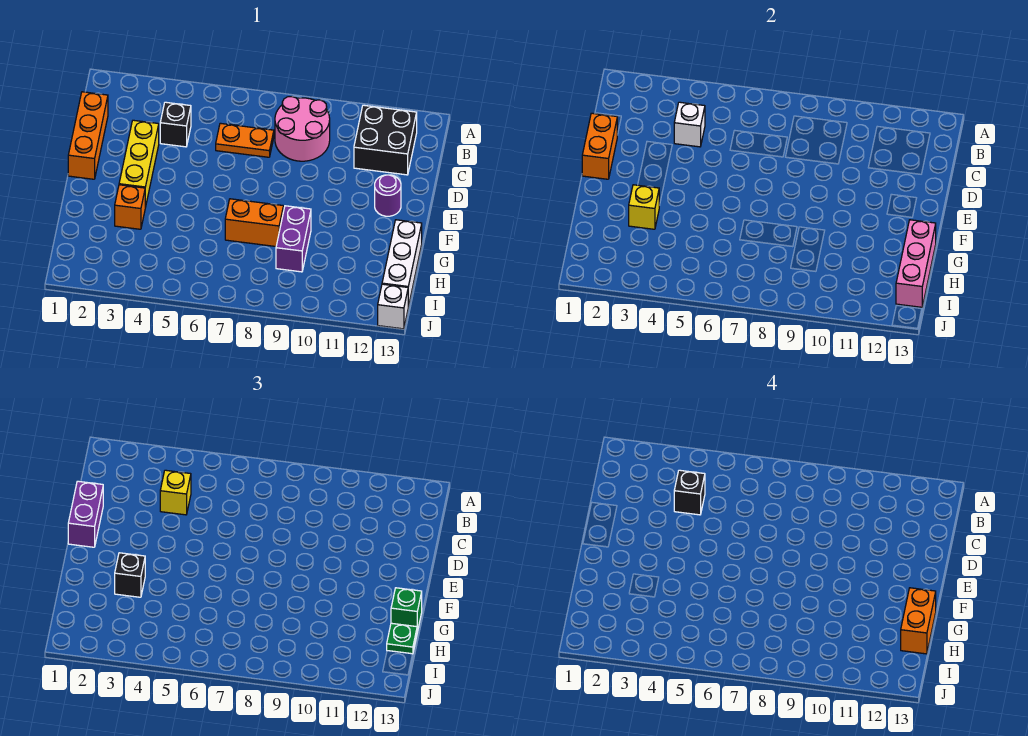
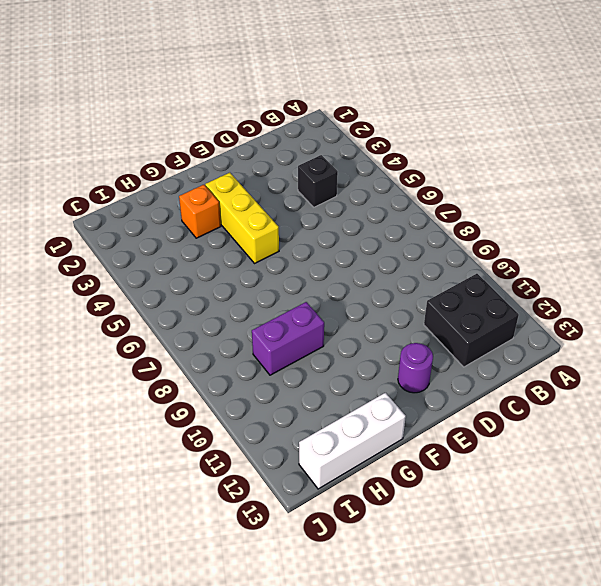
yellow brick F3:F5 level 1 -> yellow brick D3:F3 level 1
none -> pink round brick B8:C9 level 1
none -> orange brick C1:E1 level 1
none -> orange plate C6:C7 level 1

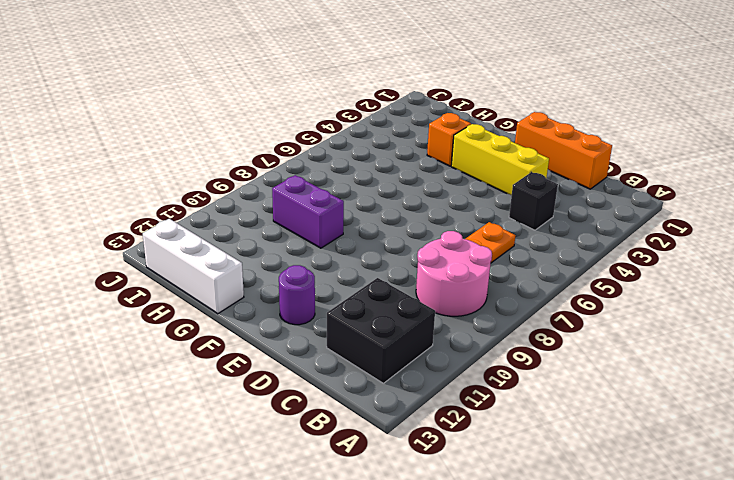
none -> orange brick G7:G8 level 1
none -> white brick J13 level 1
none -> white brick C4 level 2

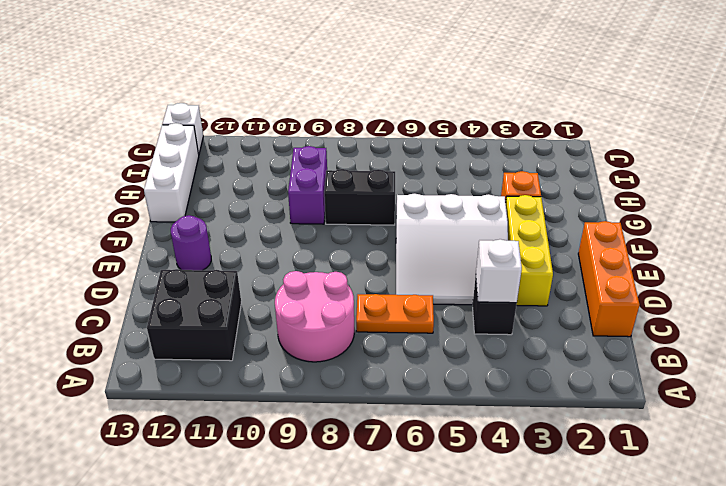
white slope D4:F6 level 1 top F -> none
black brick G7:G8 level 1 -> orange brick G7:G8 level 1
none -> orange brick D1:E1 level 2
none -> yellow brick G3 level 2
none -> pink brick G13:I13 level 2

